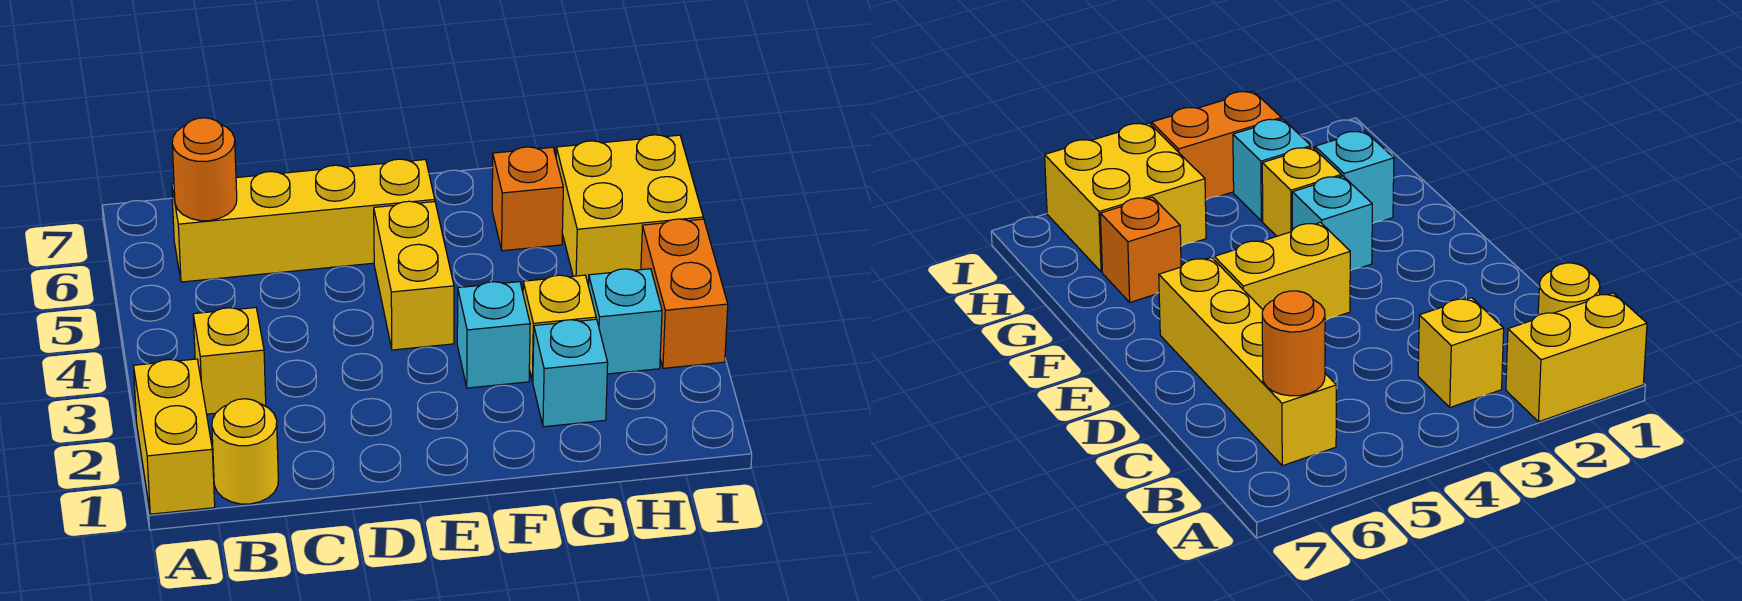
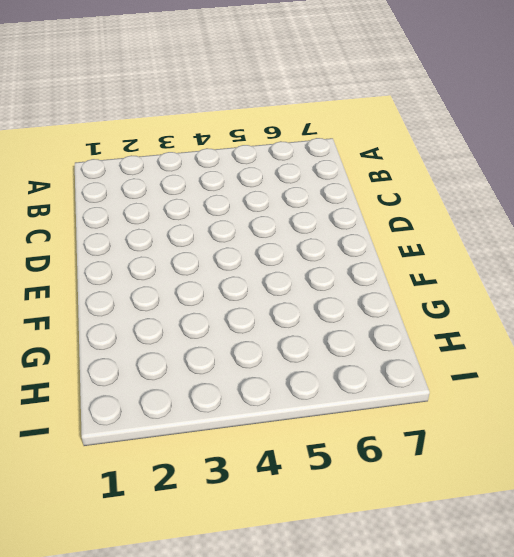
none -> yellow brick A1:A2 level 1
none -> yellow round brick B1 level 1
none -> yellow brick B3 level 1

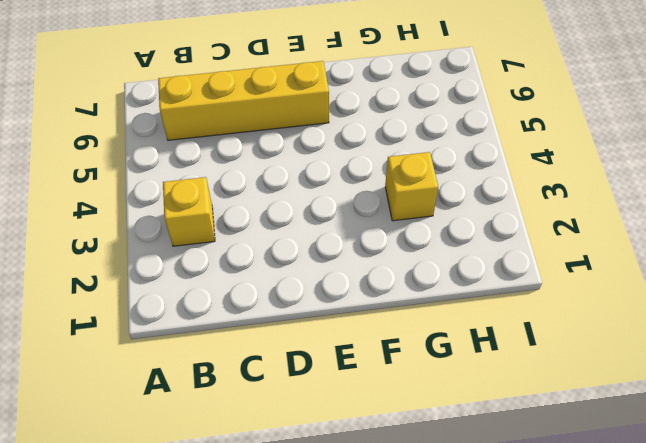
none -> yellow brick A1:A2 level 1
none -> yellow round brick B1 level 1
none -> yellow brick E4:E5 level 1

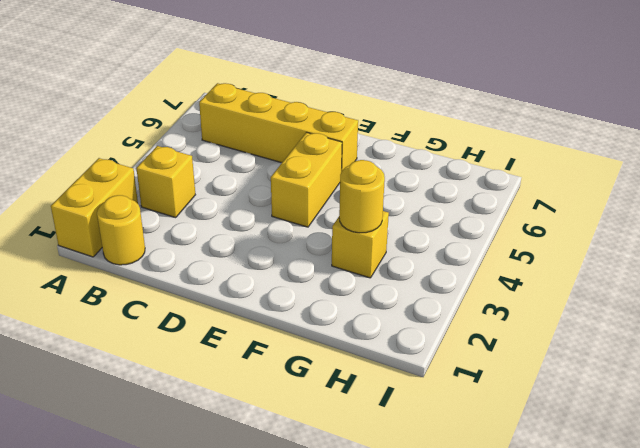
yellow round brick G3 level 2 -> none
none -> cyan brick F3 level 1
none -> cyan brick G2 level 1
none -> orange brick G6 level 1

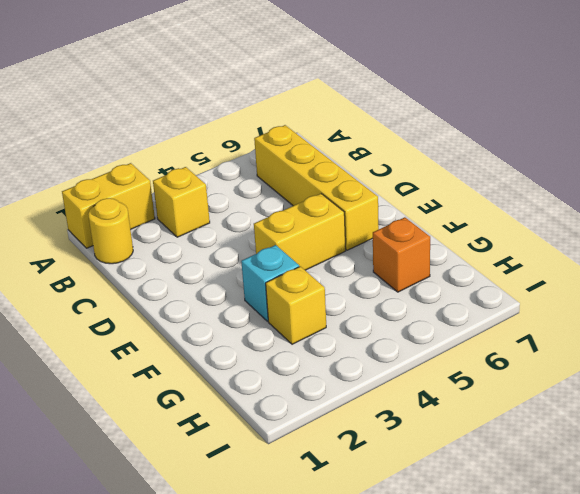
none -> cyan brick G2 level 1
none -> cyan brick H3 level 1
none -> yellow brick H5:I6 level 1

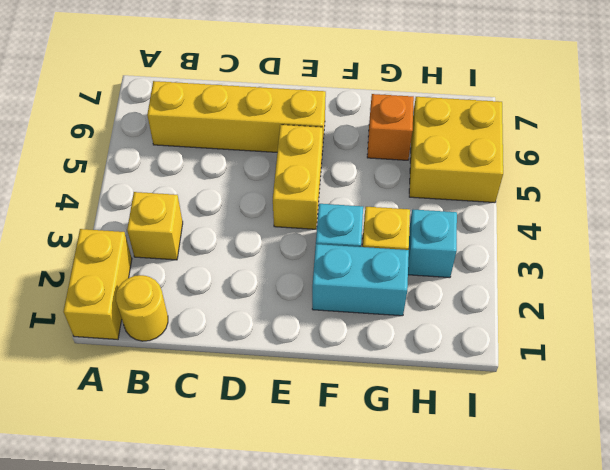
cyan brick F2:G2 level 1 -> cyan brick G2 level 1
none -> orange brick I3:I4 level 1
none -> orange round brick B6 level 2

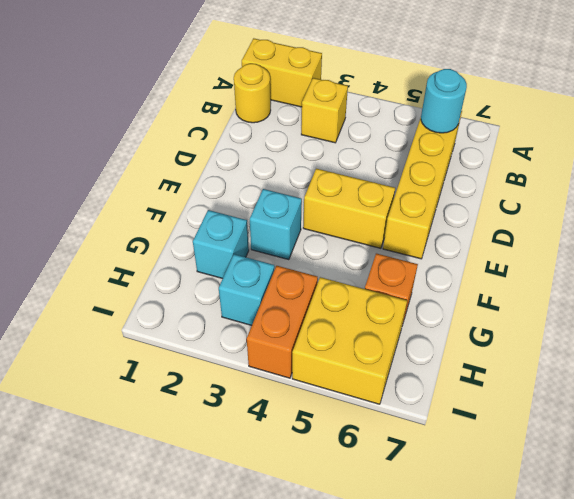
cyan round brick B6 level 2 -> orange round brick B6 level 2
orange brick H4:I4 level 1 -> orange brick I3:I4 level 1
none -> yellow brick G3 level 1

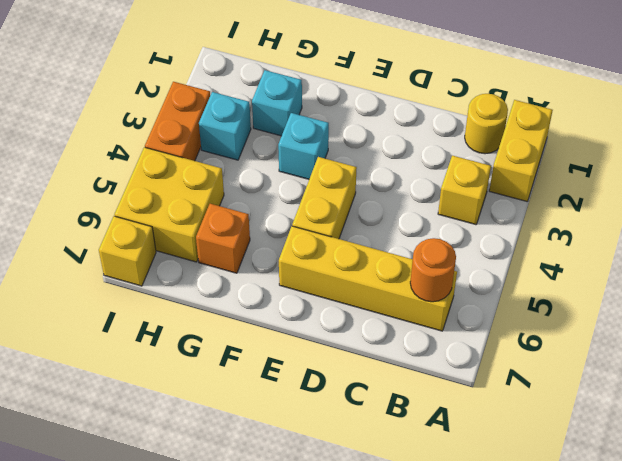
yellow brick I7 level 1 -> yellow brick G3 level 1

